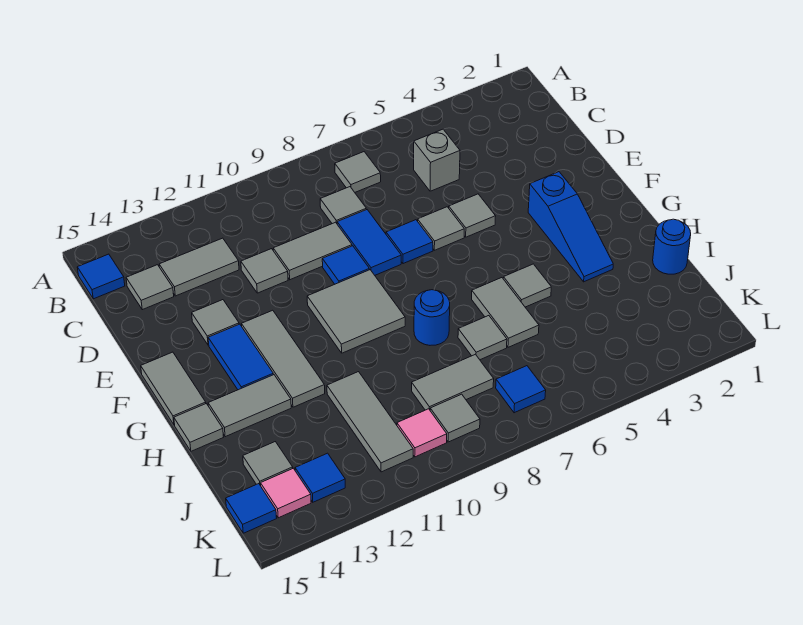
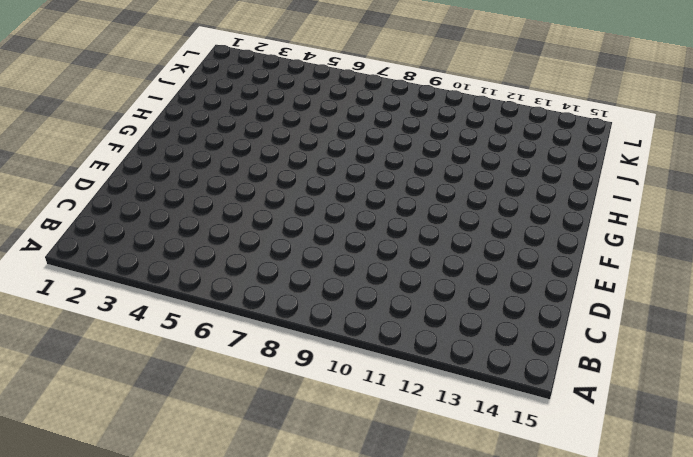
none -> grey tile B7 level 1
none -> blue tile B15 level 1
none -> grey brick C5 level 1
none -> grey tile C8 level 1

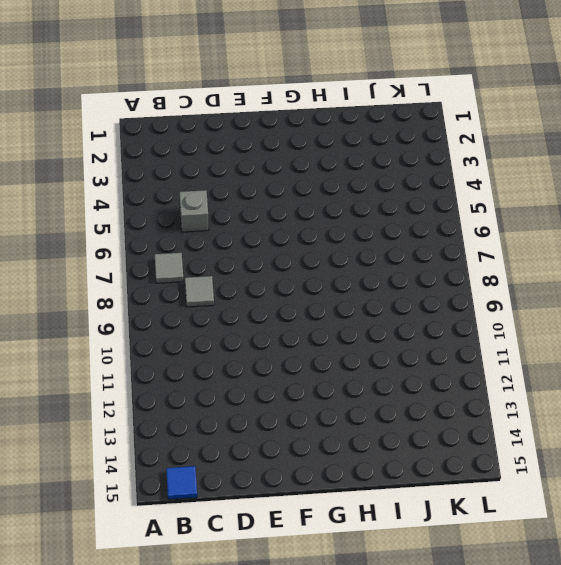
none -> grey tile C12:C13 level 1
none -> grey tile C14 level 1
none -> blue tile D8:E8 level 1
none -> grey tile D9:D10 level 1

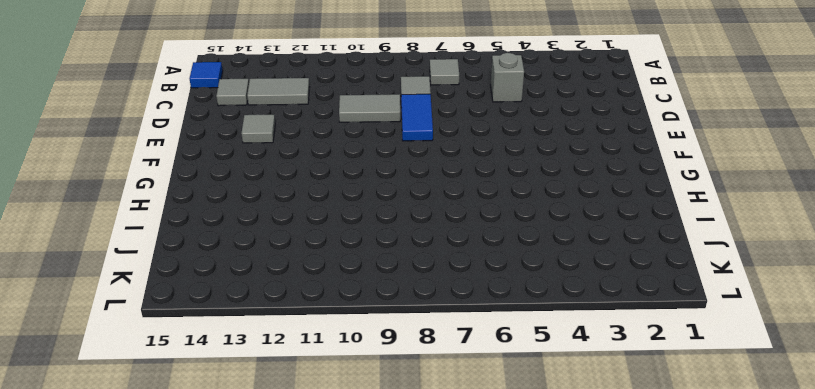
none -> grey tile D11 level 1
none -> grey tile E5 level 1
none -> grey tile E6 level 1
none -> blue tile E7 level 1

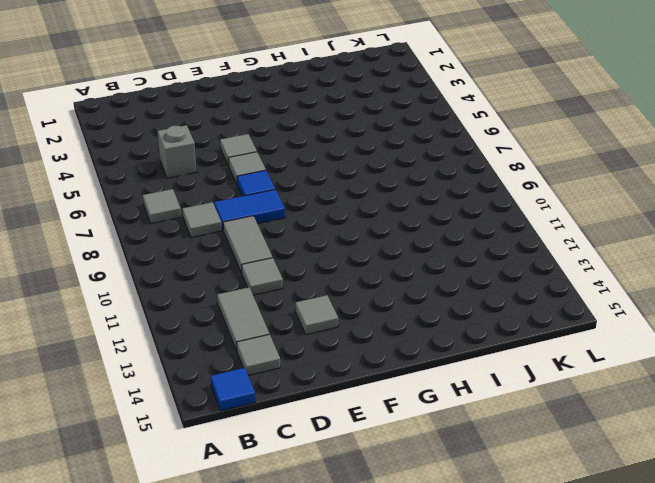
none -> blue tile E9 level 1
none -> blue slope F3:H3 level 1 top F
none -> grey tile F9:G10 level 1
none -> grey tile F12:H12 level 1

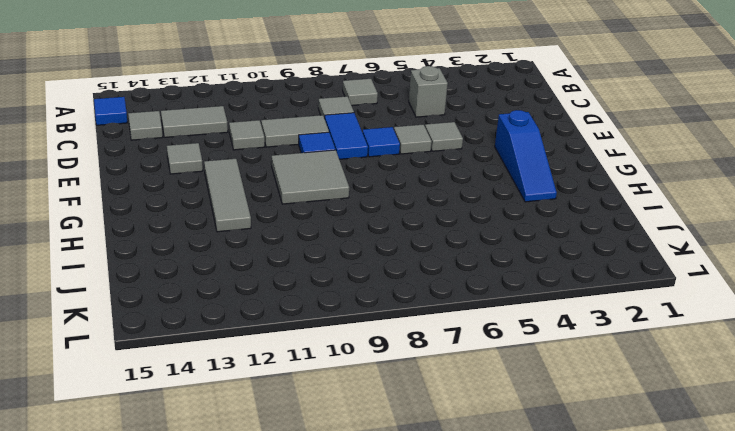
none -> blue tile F13:G13 level 1
none -> grey tile F15:G15 level 1
none -> grey tile H5 level 1
none -> grey tile H6:I6 level 1

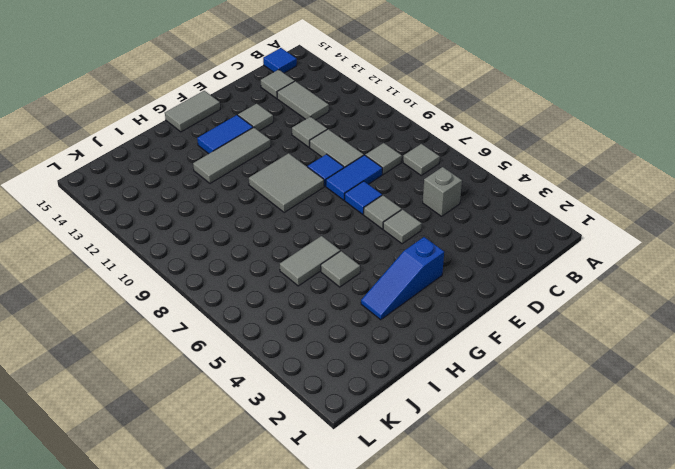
none -> blue round brick H8 level 1
none -> grey tile H13:H14 level 1
none -> grey tile H15 level 1
none -> blue round brick I1 level 1

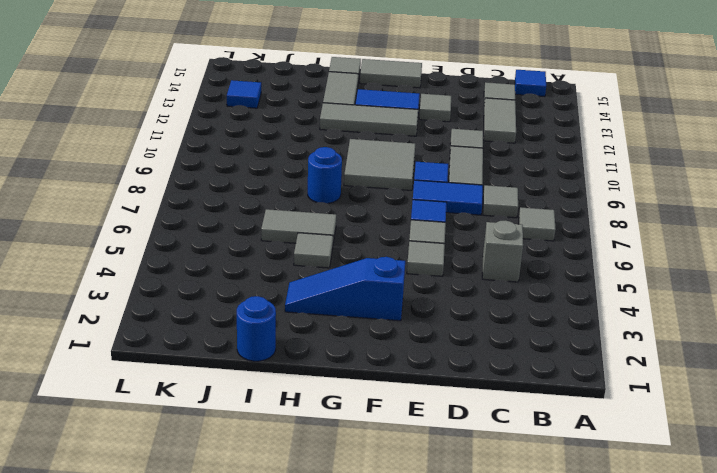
none -> grey tile I7 level 1
none -> grey tile I11:K11 level 1
none -> grey tile J8:J9 level 1
none -> grey tile J14 level 1

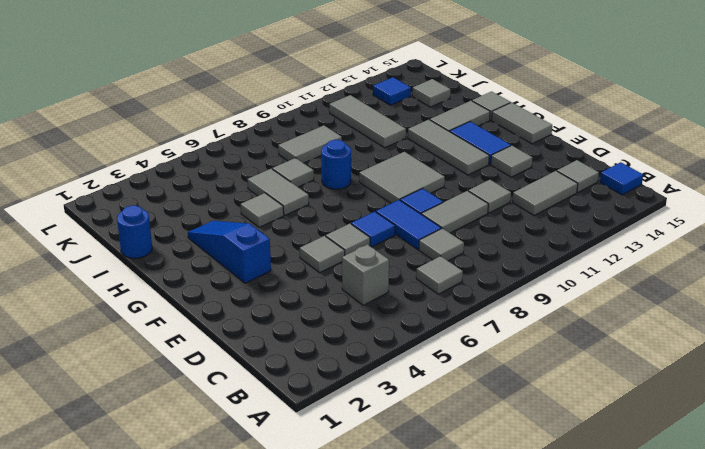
none -> blue tile K7 level 1
none -> grey tile K9 level 1
none -> pink tile K10 level 1
none -> pink tile K14 level 1

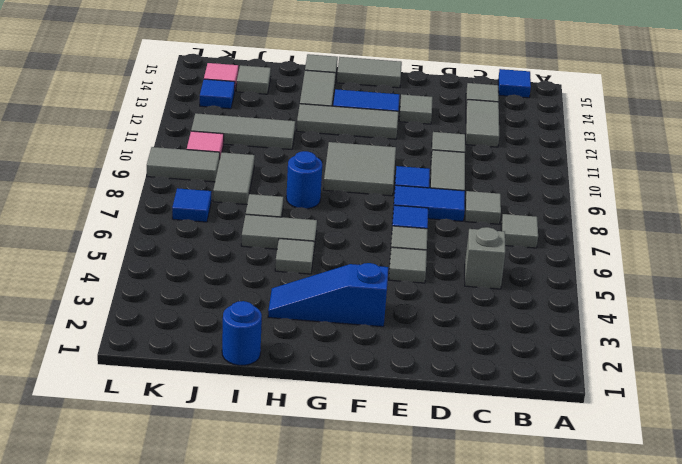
grey tile K9:L9 level 1 -> grey tile K9 level 1
none -> blue tile K15 level 1

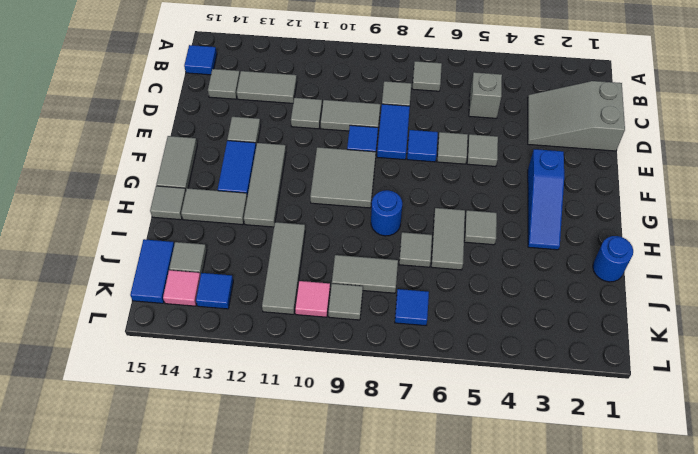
grey slope C1:D3 level 1 top 1 -> none
blue tile J15:K15 level 1 -> blue tile K15 level 1

